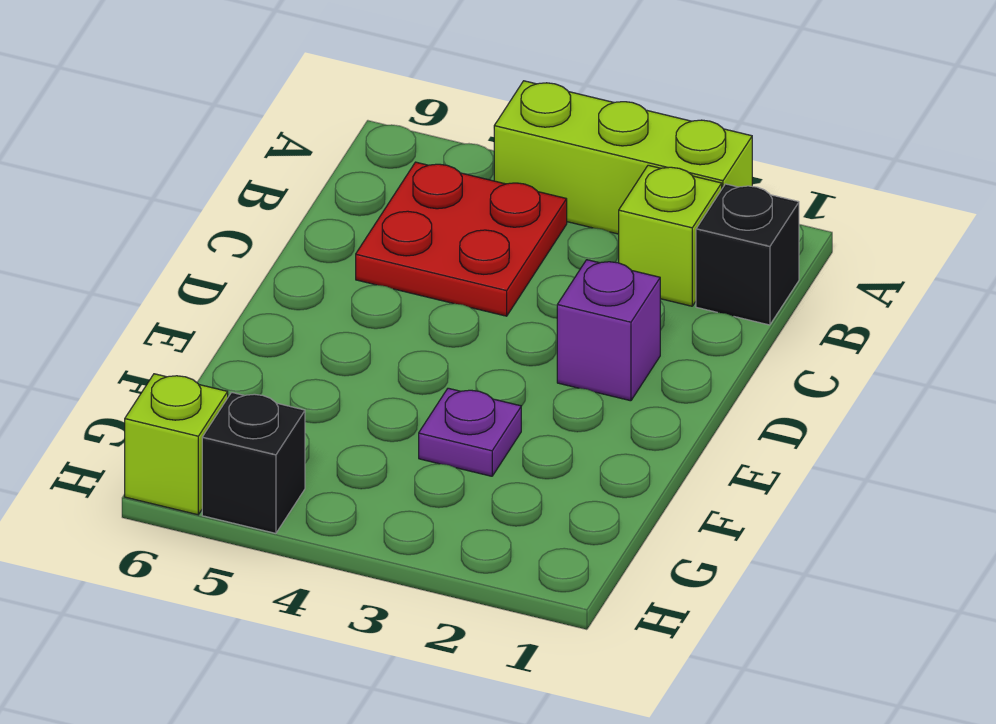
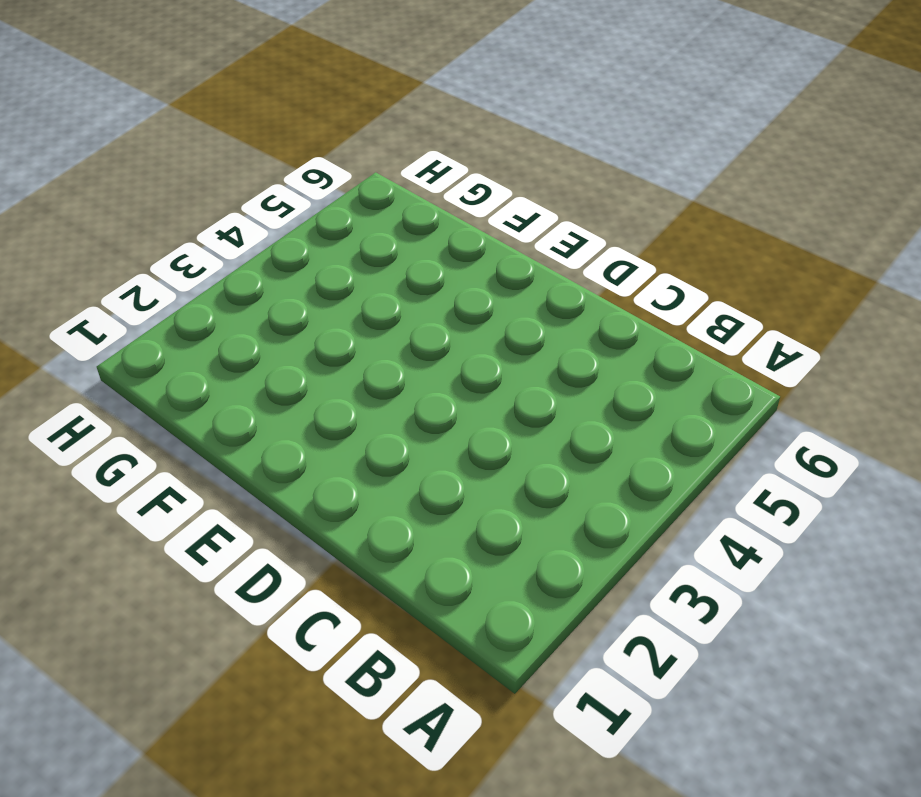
none -> lime brick A2:A4 level 1
none -> black brick B1 level 1

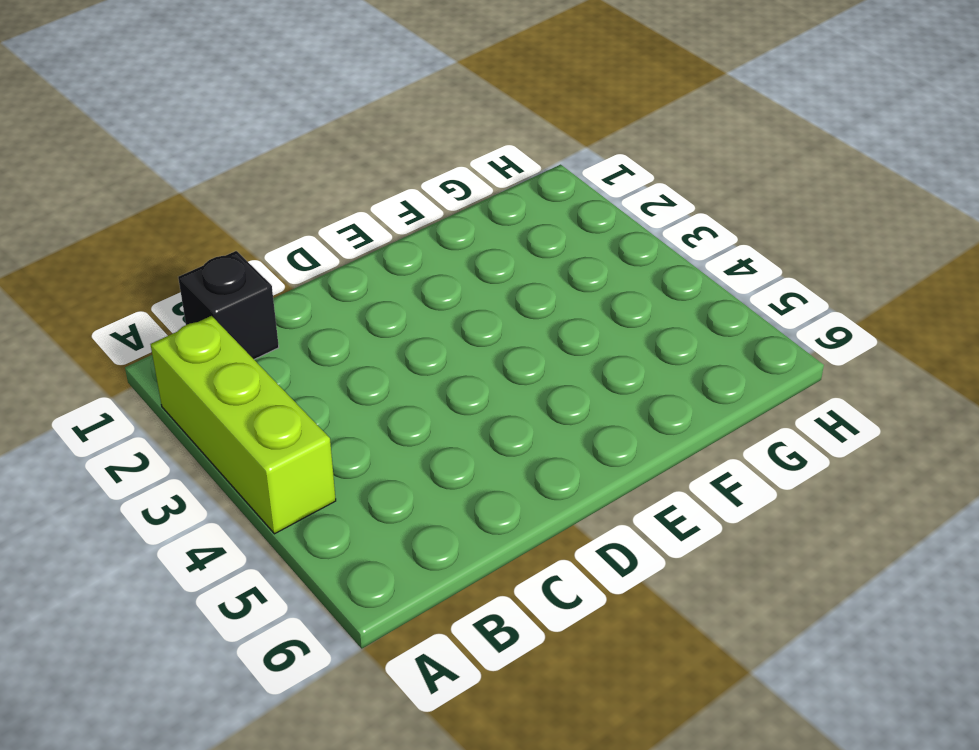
none -> lime brick B2 level 1
none -> red plate B4:C5 level 1

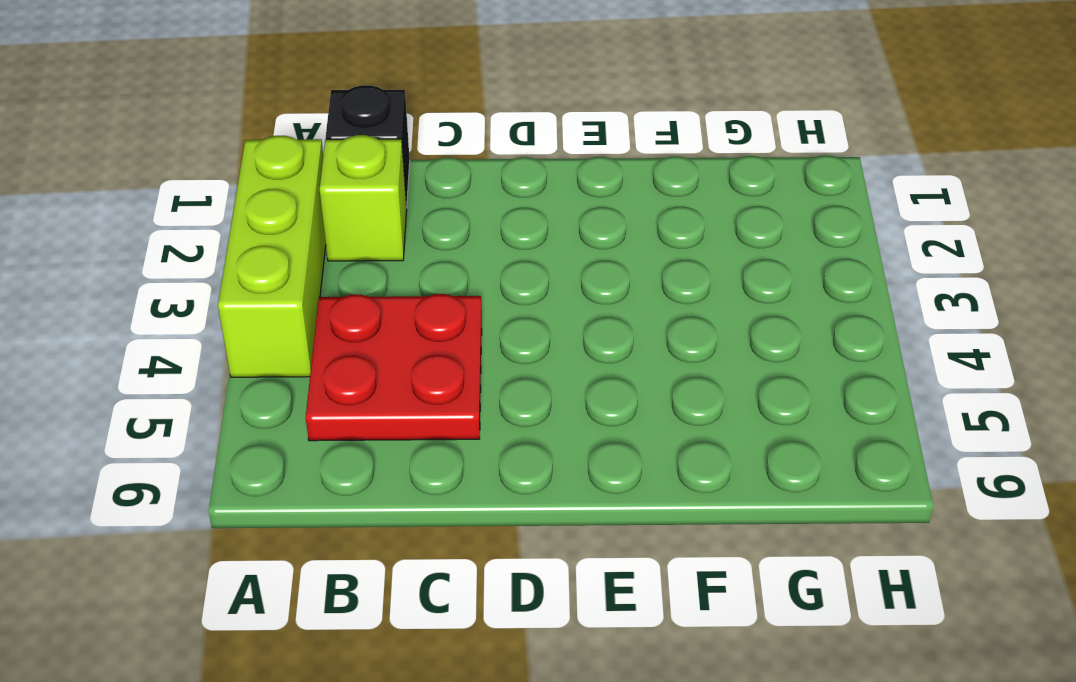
none -> purple brick D2 level 1
none -> purple plate F3 level 1

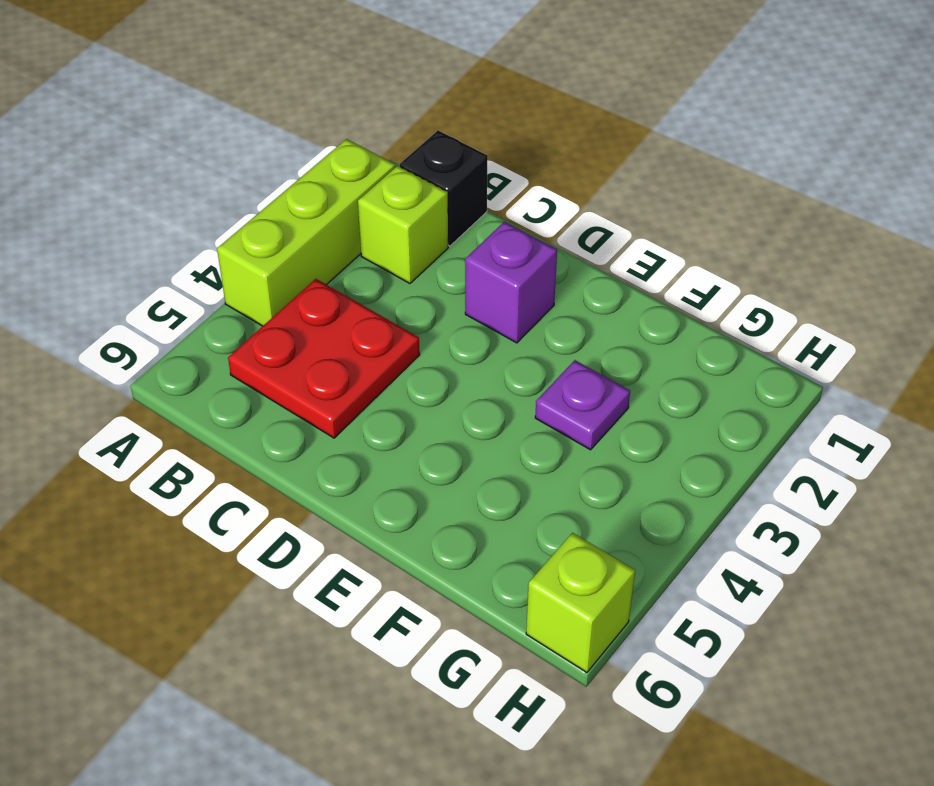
none -> black brick H5 level 1

